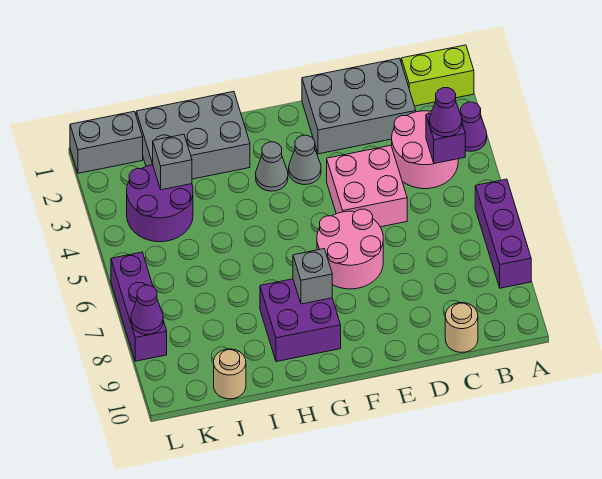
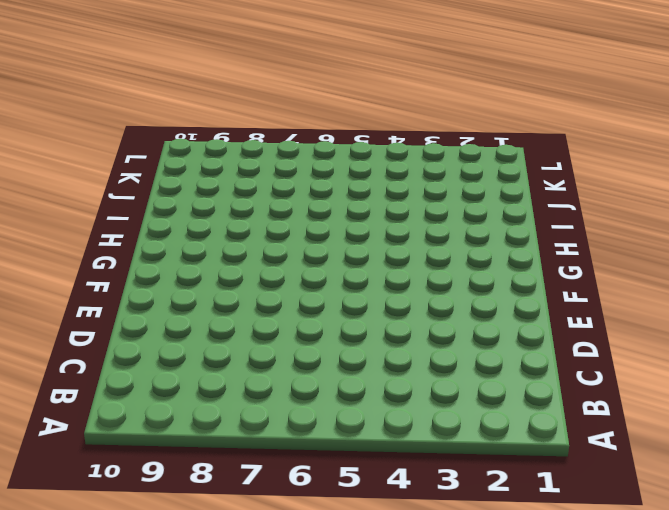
none -> lime brick A1:B1 level 1
none -> purple cone A3 level 1
none -> purple brick A6:A8 level 1

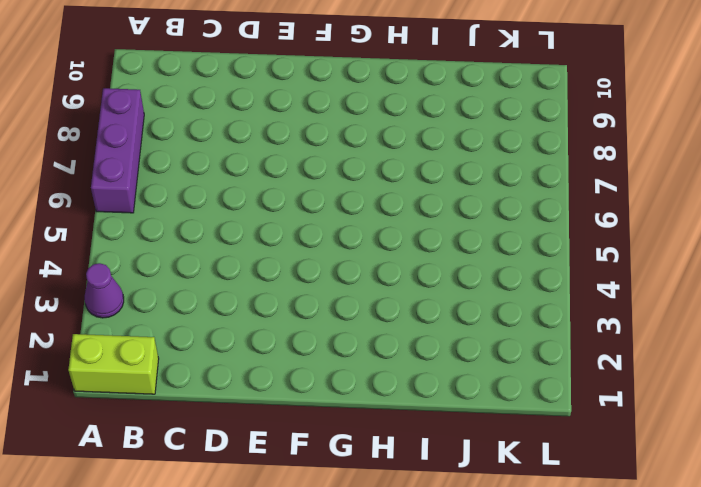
none -> pink round brick B3:C4 level 1
none -> grey brick C1:E2 level 1
none -> tan round brick C10 level 1

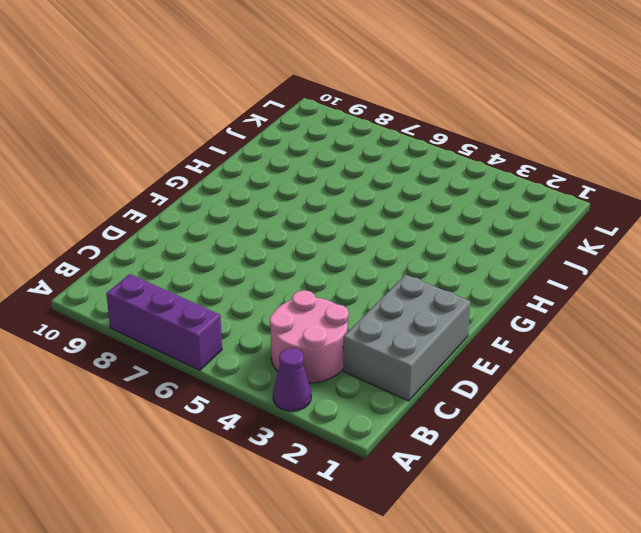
none -> lime brick A1:B1 level 1
none -> tan round brick C10 level 1
none -> pink brick D4:E5 level 1

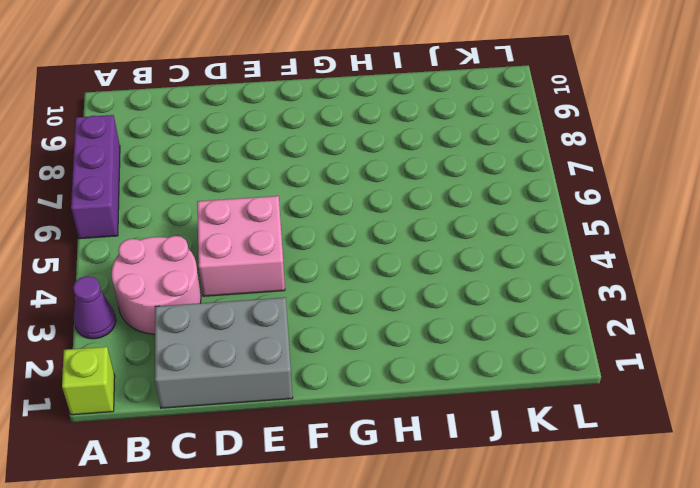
lime brick A1 level 1 -> lime brick A1:B1 level 1
none -> tan round brick C10 level 1
none -> pink round brick E6:F7 level 1
none -> grey cone F3 level 1

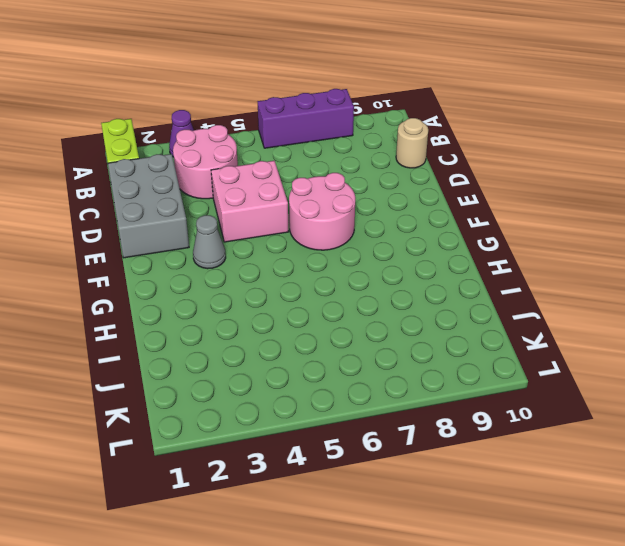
none -> grey cone G3 level 1
none -> purple brick G8:H9 level 1
none -> grey brick H1:J2 level 1

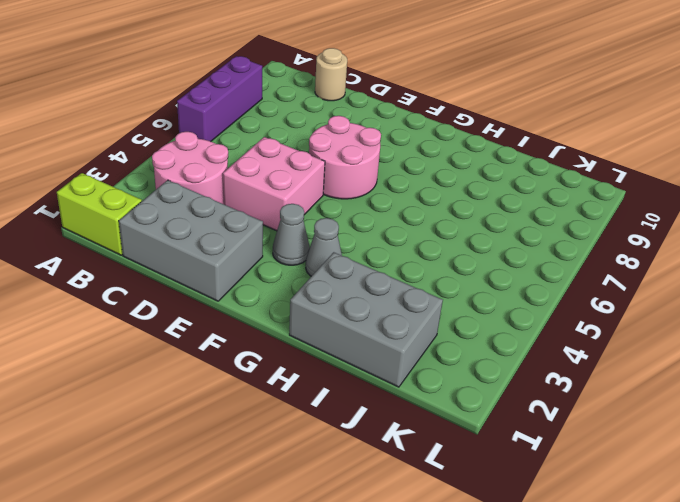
none -> purple cone A3 level 1
none -> purple brick G8:H9 level 1
none -> purple round brick J3:K4 level 1

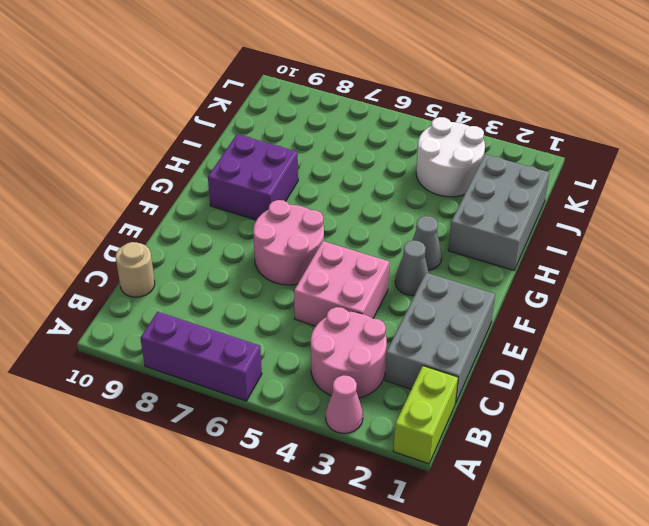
pink cone A3 level 1 -> purple cone A3 level 1
white round brick J3:K4 level 1 -> purple round brick J3:K4 level 1
none -> tan round brick J10 level 1
none -> grey brick K1:L1 level 1
none -> purple brick L6:L8 level 1

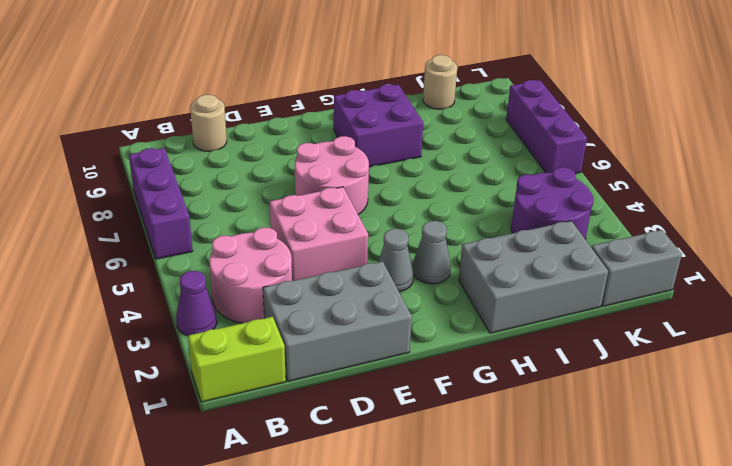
none -> purple brick B4 level 2
none -> grey brick G8 level 2
none -> grey brick J3 level 2

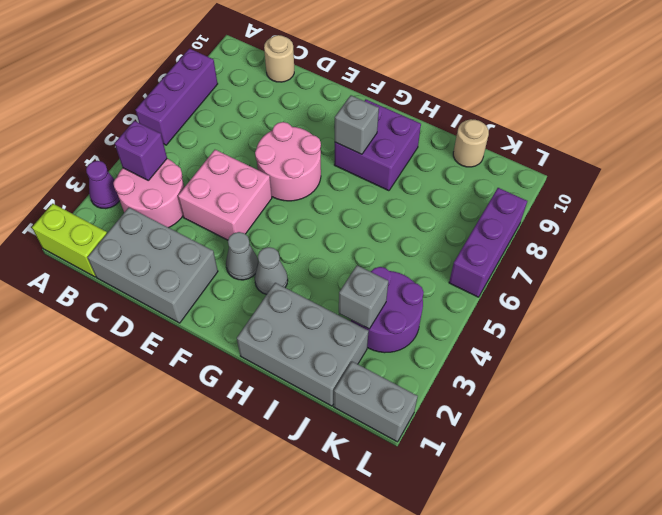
none -> purple cone L8 level 2
none -> purple cone B4 level 3

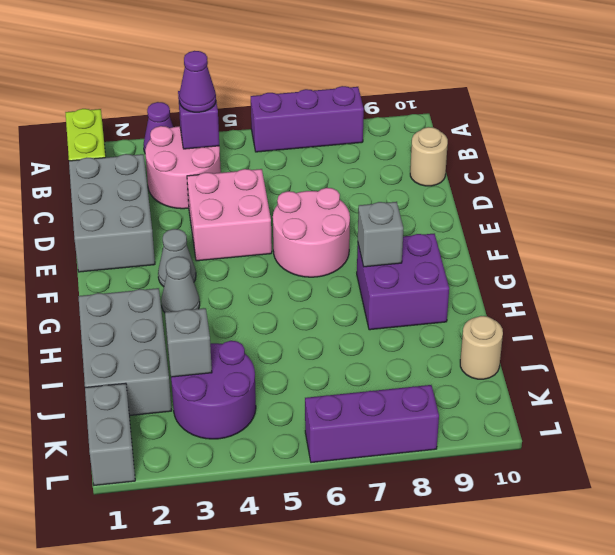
none -> purple cone L8 level 2

